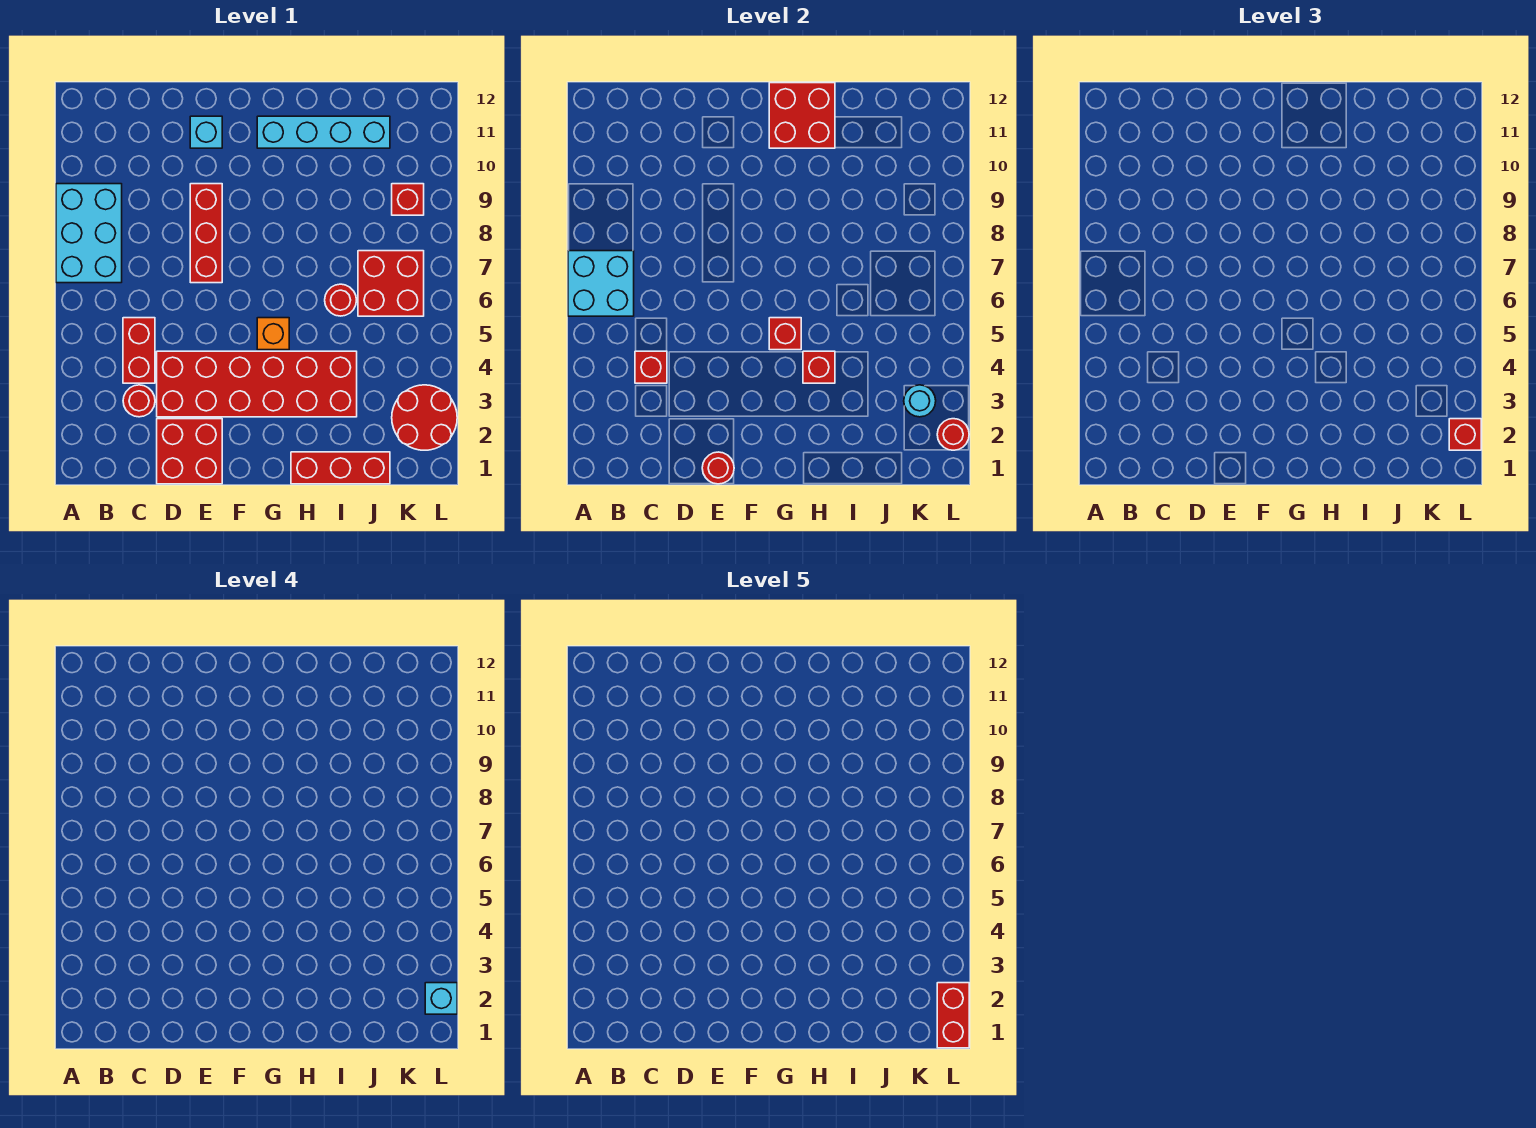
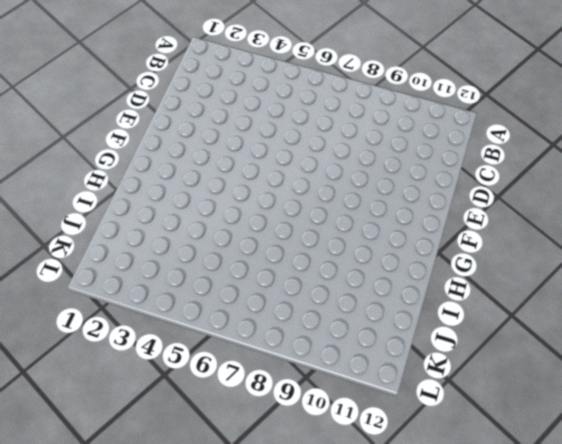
none -> cyan brick A7:B9 level 1
none -> red round brick C3 level 1
none -> red brick C4:C5 level 1

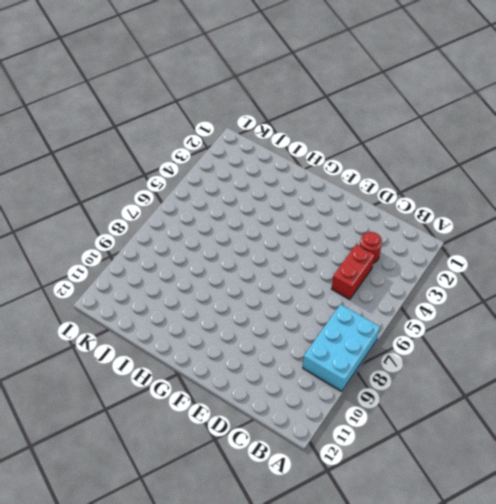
none -> red brick D1:E2 level 1
none -> red brick D3:I4 level 1
none -> red brick E7:E9 level 1

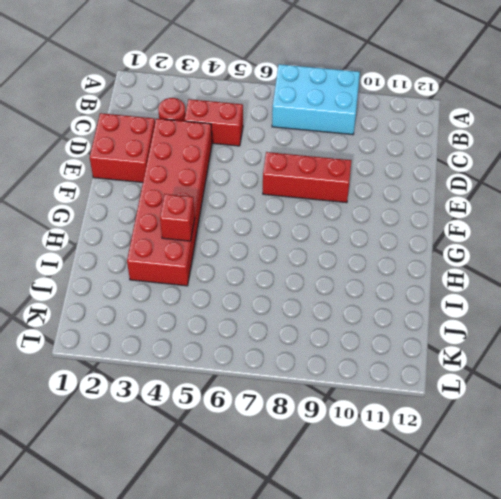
none -> cyan brick E11 level 1
none -> orange brick G5 level 1
none -> cyan brick G11:J11 level 1

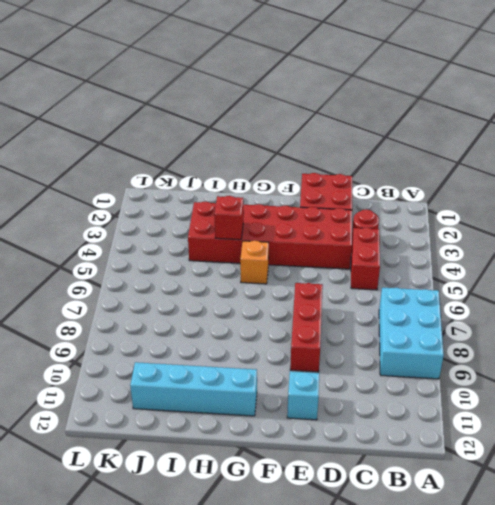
none -> red brick H1:J1 level 1
none -> red round brick I6 level 1
none -> red brick J6:K7 level 1

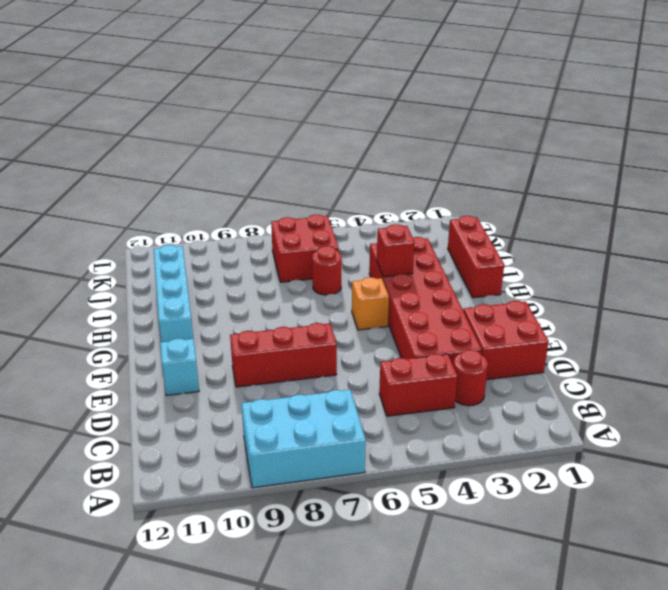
none -> red round brick K2:L3 level 1
none -> red brick K9 level 1
none -> cyan brick A6:B7 level 2

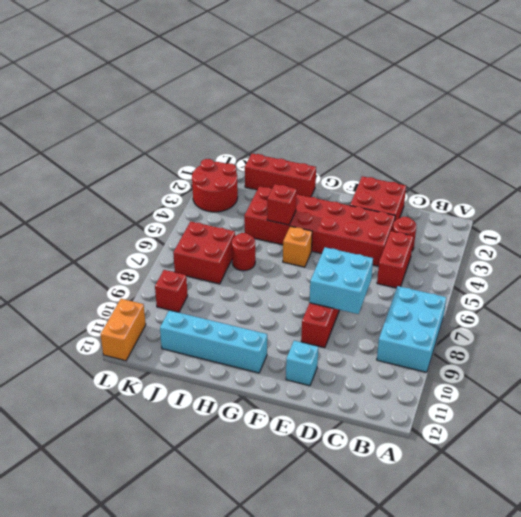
cyan brick D7:E8 level 2 -> cyan brick A6:B7 level 2
orange brick L11:L12 level 1 -> none
none -> red brick C4 level 2
none -> red round brick E1 level 2
none -> red brick G5 level 2

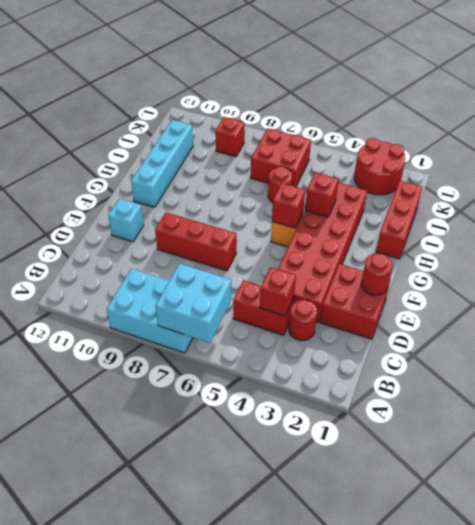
none -> red brick G11:H12 level 2
none -> cyan round brick K3 level 2
none -> red round brick L2 level 2

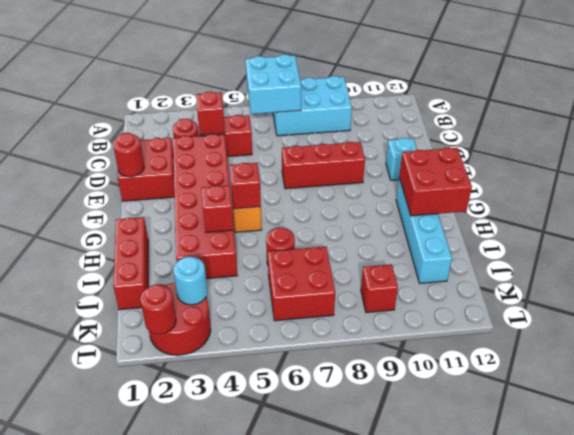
none -> red brick L2 level 3
none -> cyan brick L2 level 4
none -> red brick L1:L2 level 5

